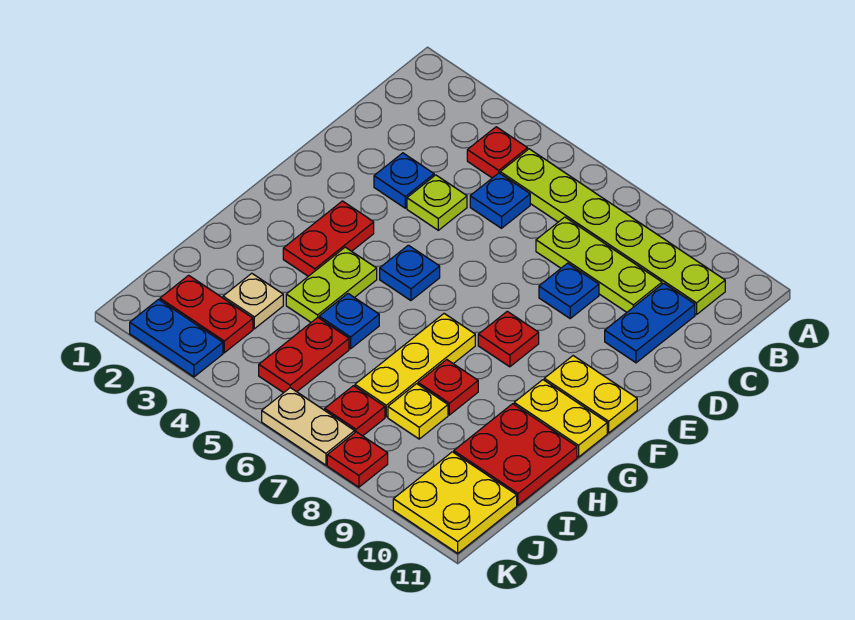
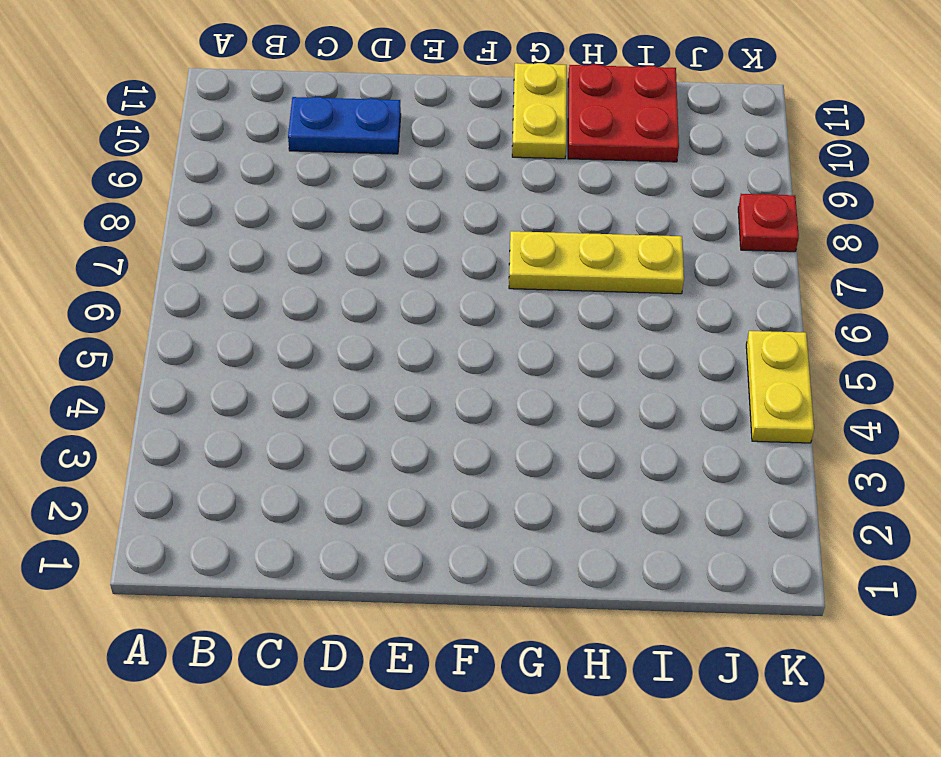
yellow plate K4:K5 level 1 -> yellow plate F10:F11 level 1
none -> red plate B4 level 1
none -> lime plate B5:B10 level 1
none -> blue plate C5 level 1

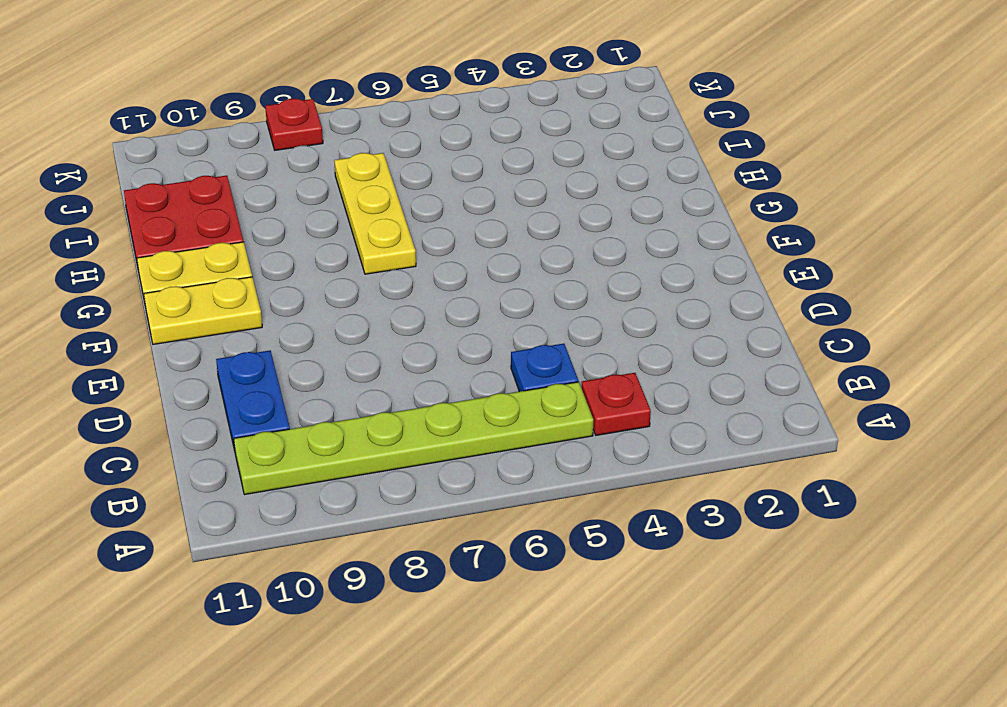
none -> lime plate C7:C9 level 1
none -> blue plate D3 level 1
none -> lime plate D4 level 1

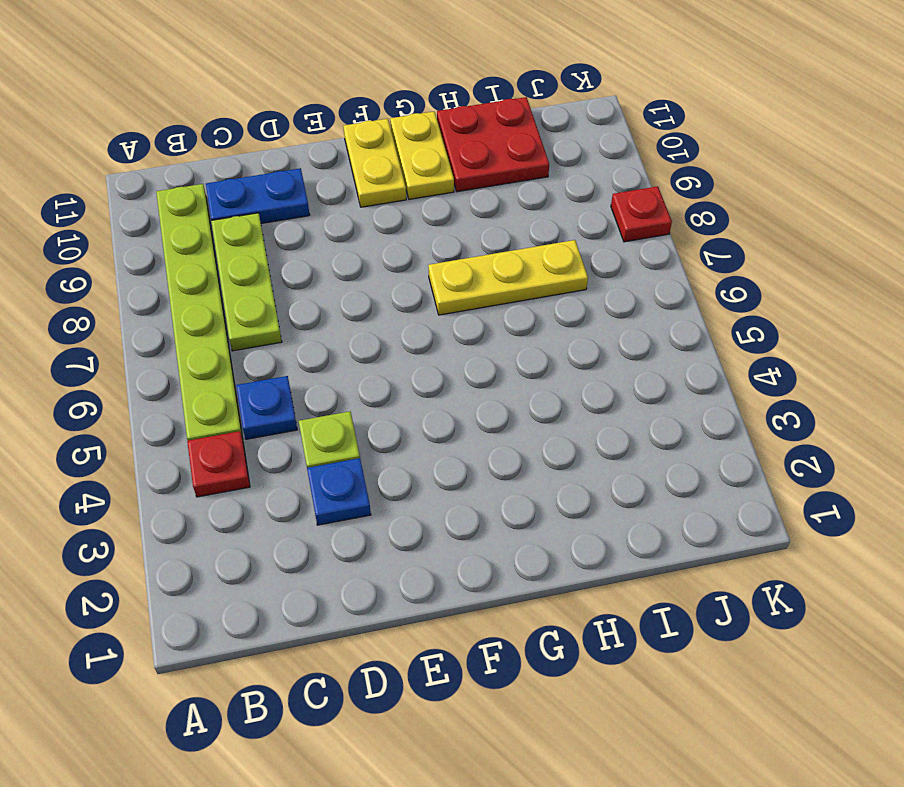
none -> blue plate D8 level 1
none -> red plate F3:G3 level 1
none -> blue plate F5 level 1

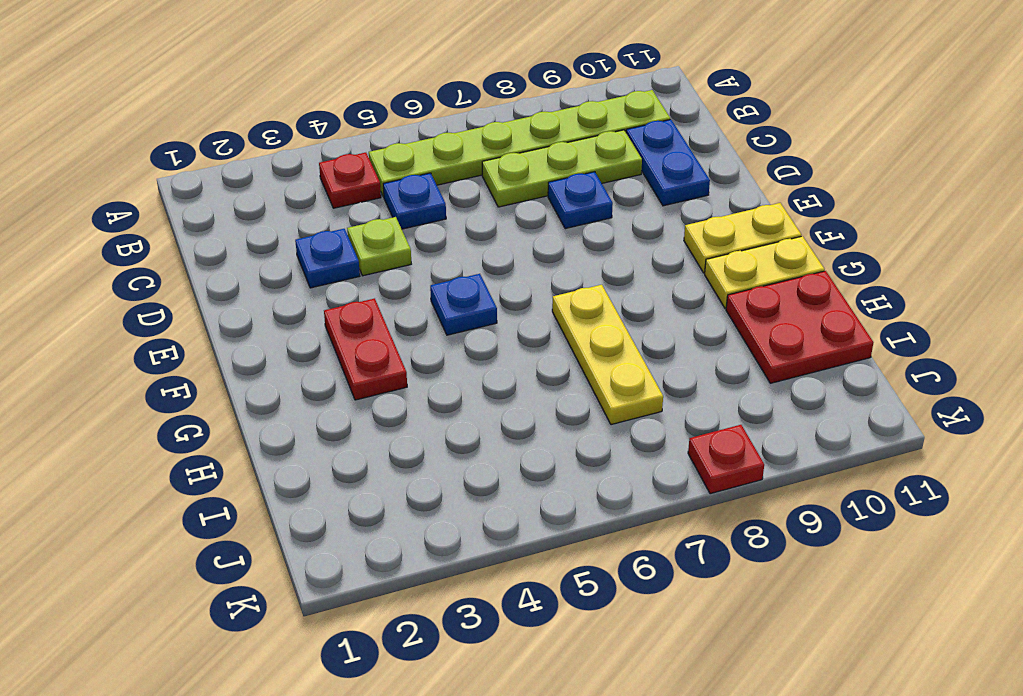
none -> red plate F8 level 1
none -> lime plate G4:H4 level 1
none -> blue plate H5 level 1

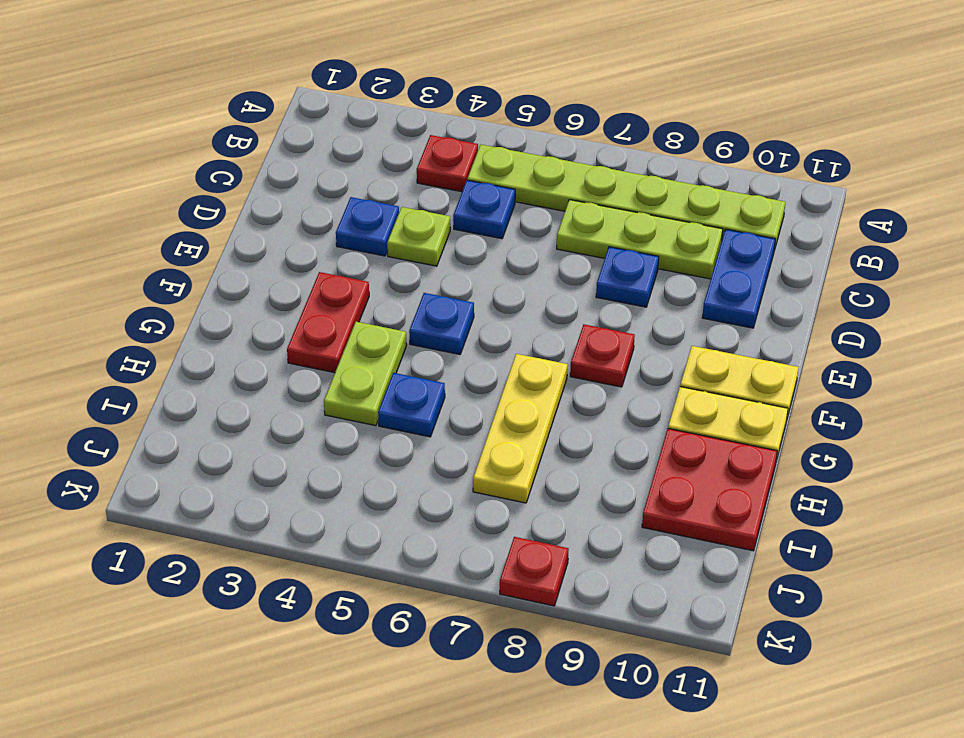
none -> red plate H8 level 1
none -> tan plate I3 level 1
none -> red plate I5:J5 level 1

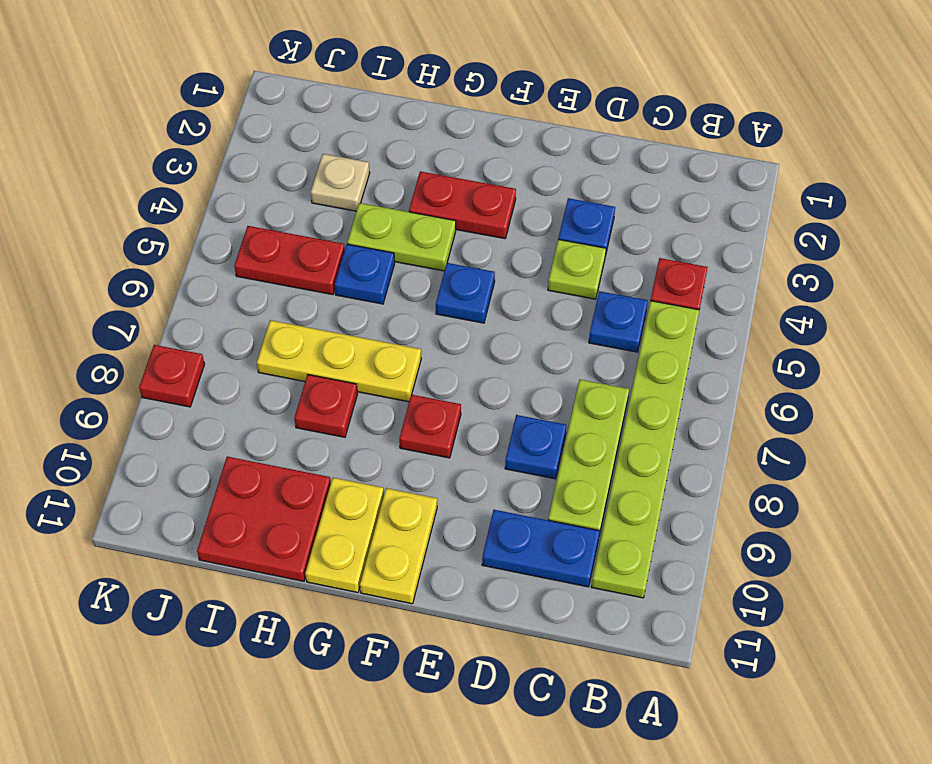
none -> yellow plate I8 level 1
none -> red plate J2:J3 level 1
none -> red plate J7 level 1

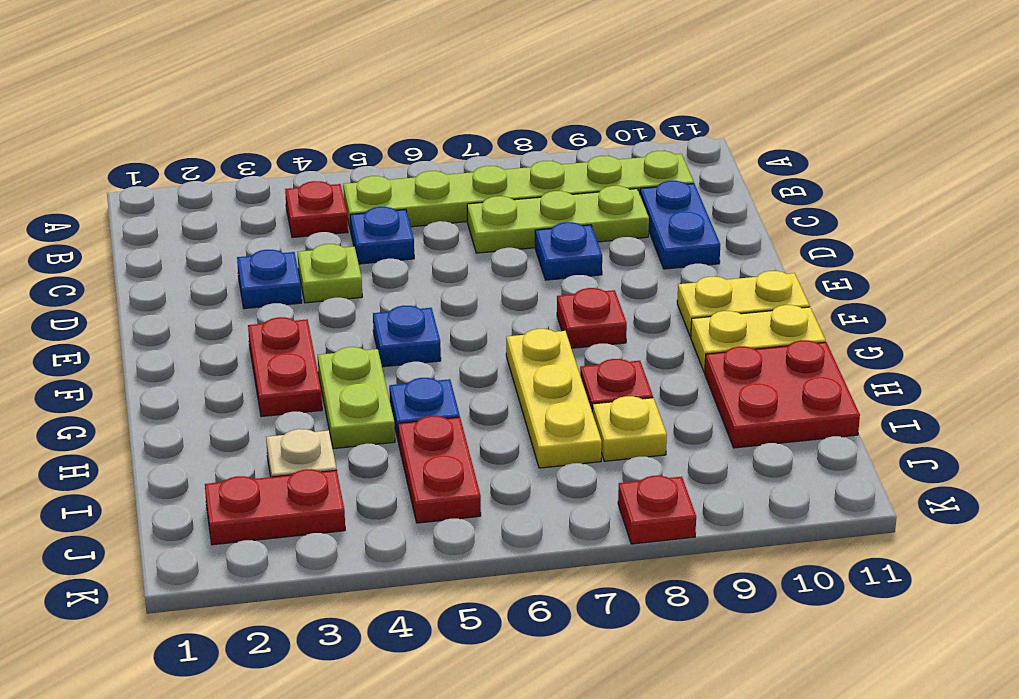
none -> red plate J7 level 1
none -> yellow plate J10:K11 level 1
none -> blue plate K2:K3 level 1

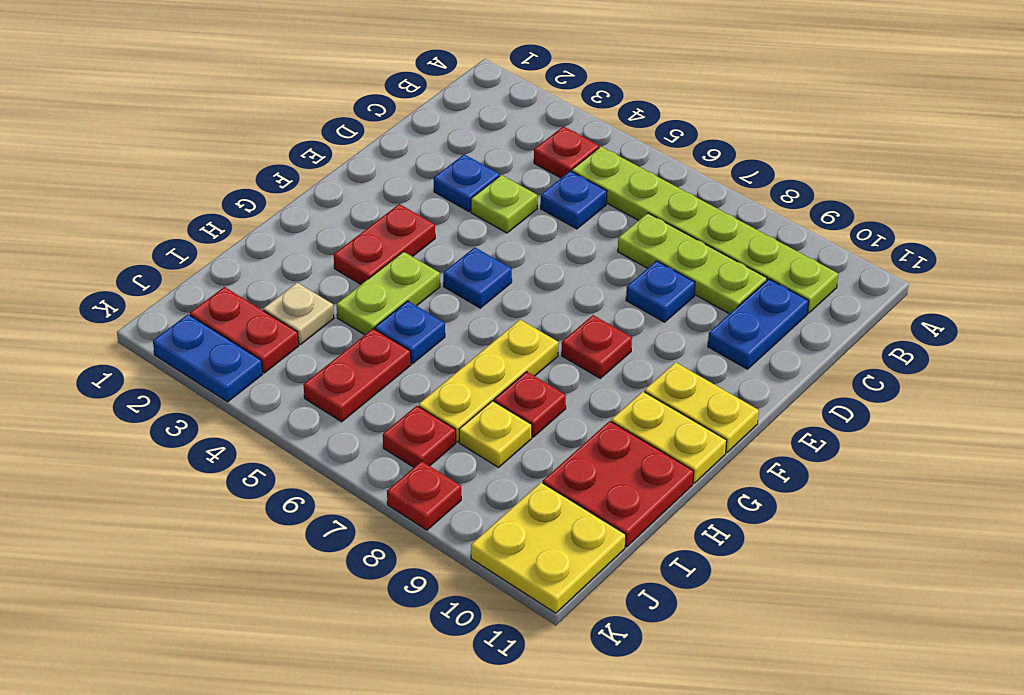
none -> tan plate K6:K7 level 1

